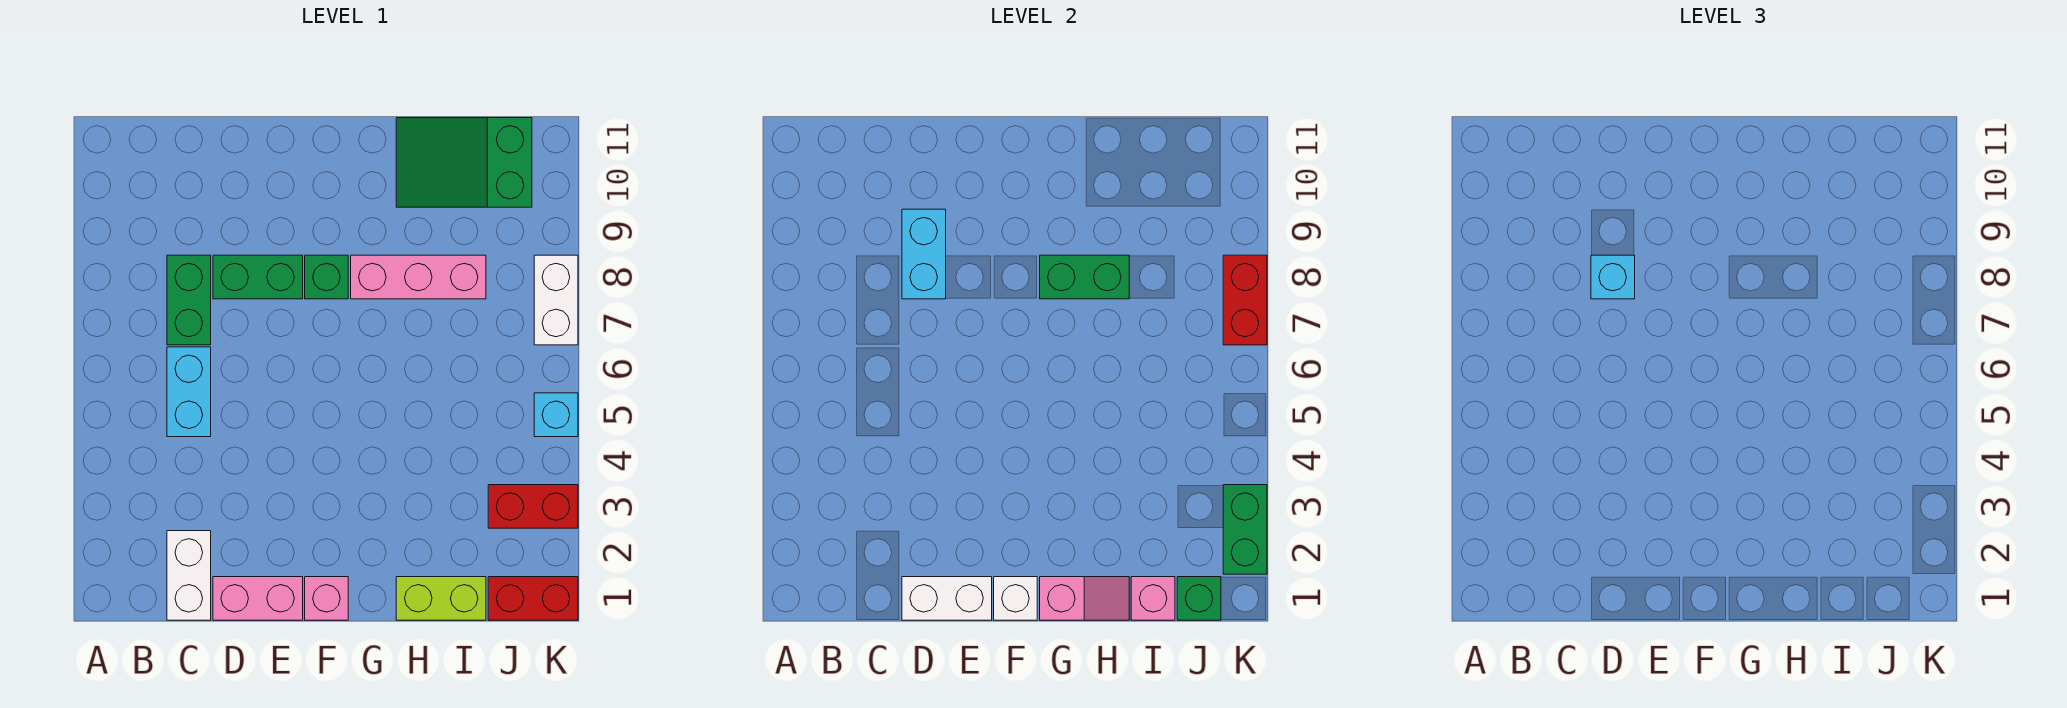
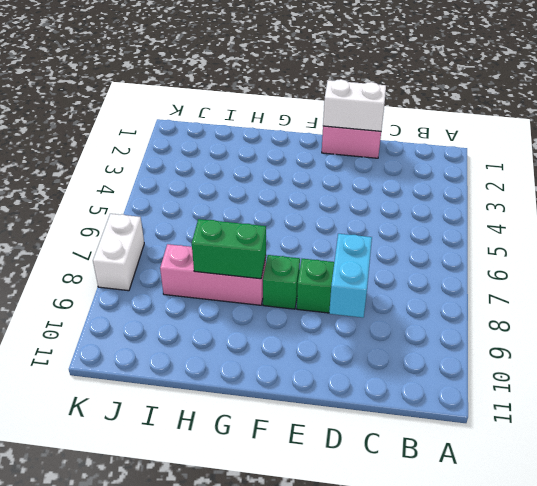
none -> white brick C1:C2 level 1
none -> cyan brick C5:C6 level 1
none -> green brick C7:C8 level 1

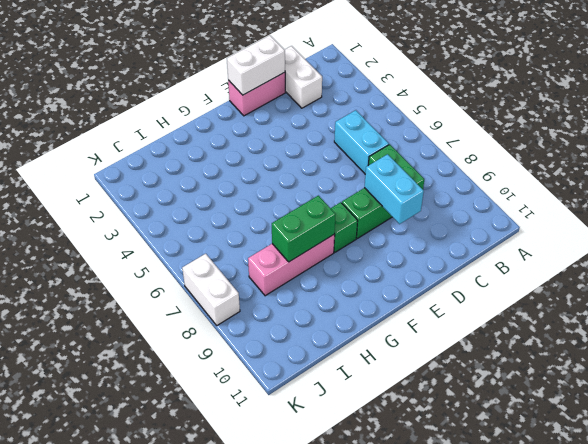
none -> pink brick F1 level 1
none -> lime brick H1:I1 level 1
none -> green slope H10:J11 level 1 top J

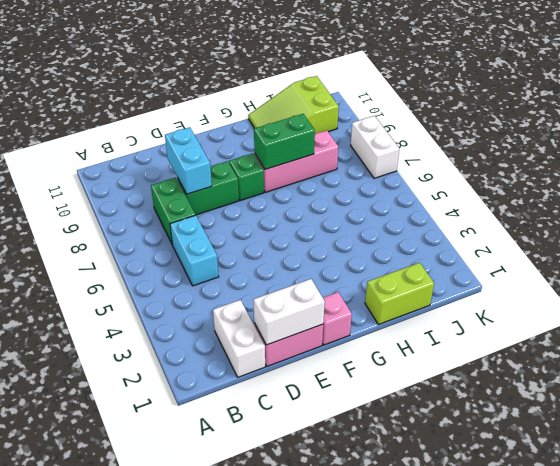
lime slope H10:J11 level 1 top J -> green slope H10:J11 level 1 top J
none -> red brick J1:K1 level 1
none -> red brick J3:K3 level 1
none -> cyan brick K5 level 1

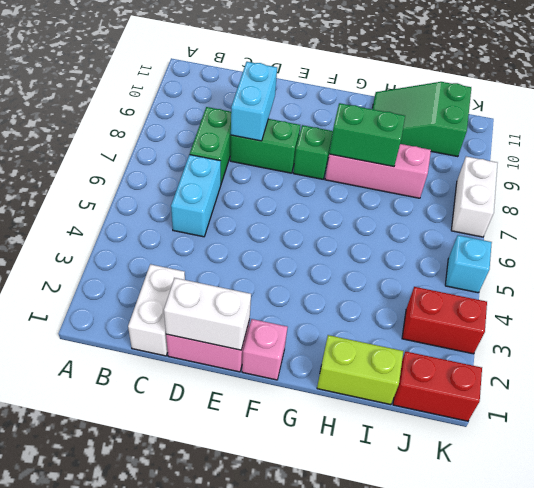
none -> white brick F1 level 2
none -> pink slope G1:H1 level 2 top G
none -> pink brick I1 level 2

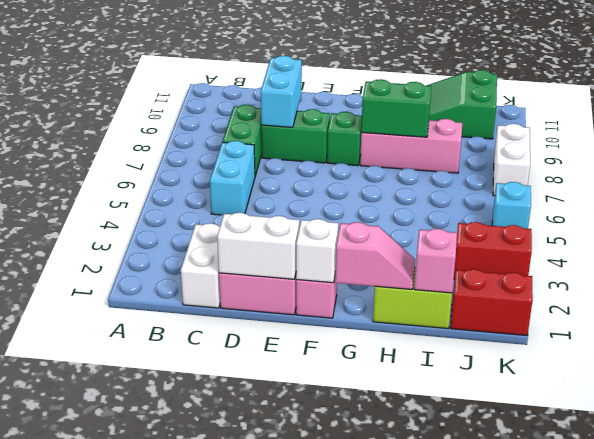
none -> green brick J1 level 2
none -> green brick K2:K3 level 2
none -> red brick K7:K8 level 2

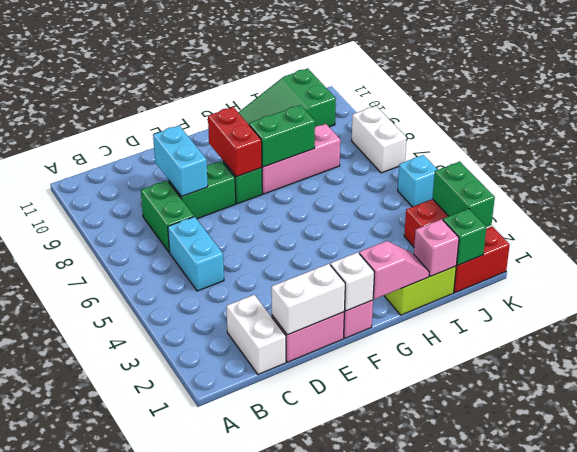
red brick F8:F9 level 2 -> red brick K7:K8 level 2
none -> cyan brick D8 level 3

